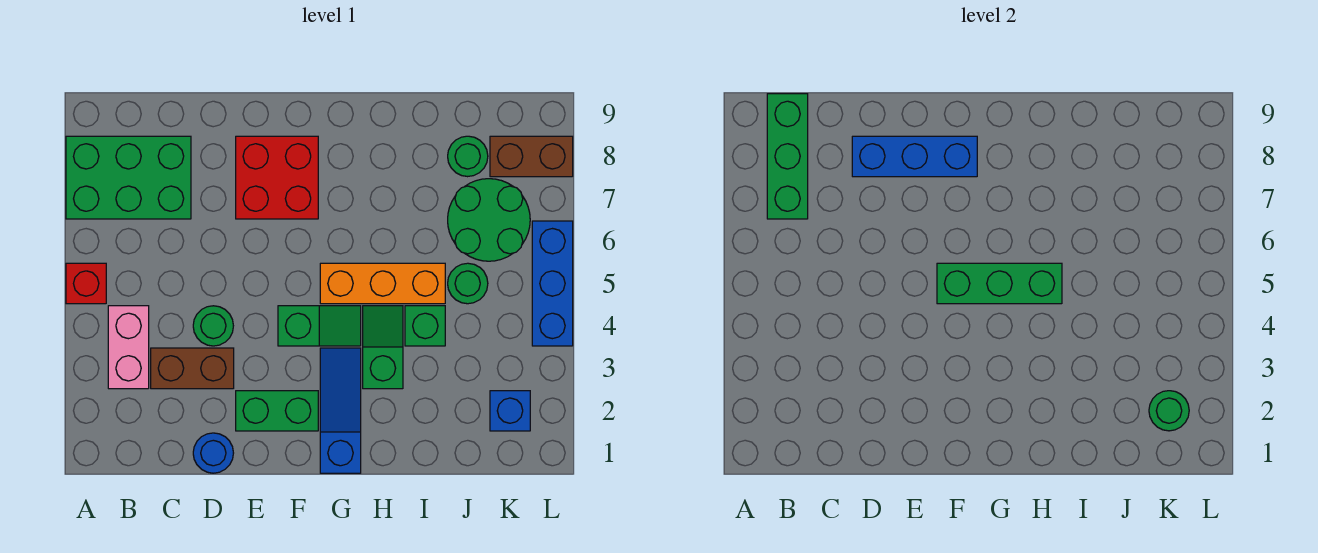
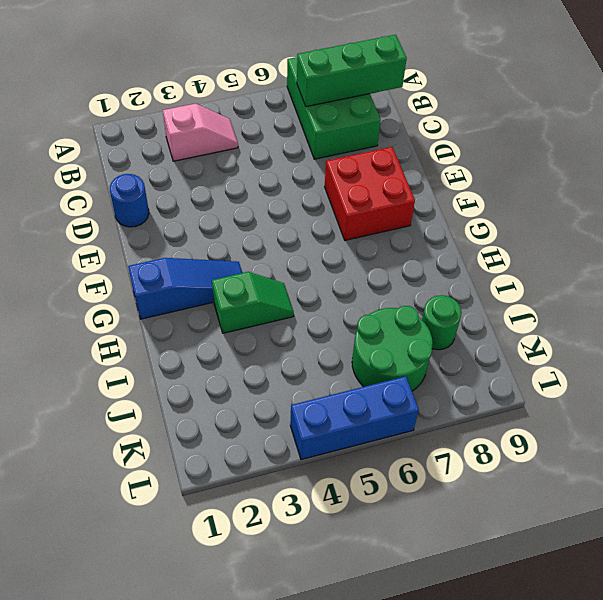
pink slope B3:B4 level 1 top 3 -> pink brick B3:B4 level 1
none -> red brick A5 level 1
none -> brown brick C3:D3 level 1
none -> green round brick D4 level 1

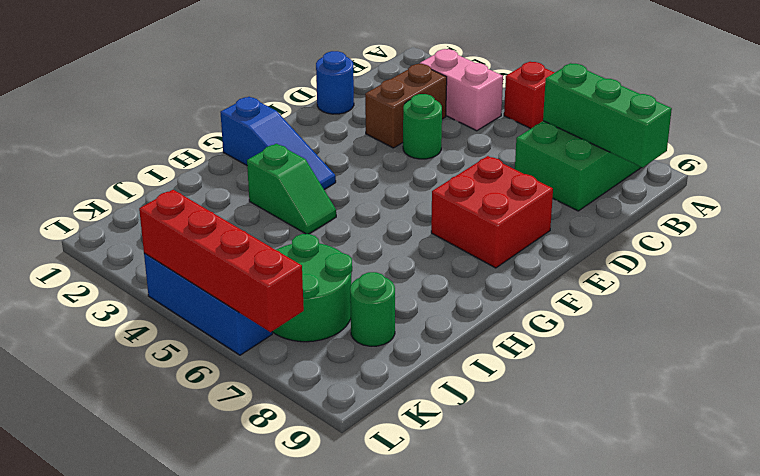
red brick L4:L7 level 2 -> none
none -> green brick E2:F2 level 1
none -> green slope F4:G4 level 1 top F
none -> orange brick G5:I5 level 1

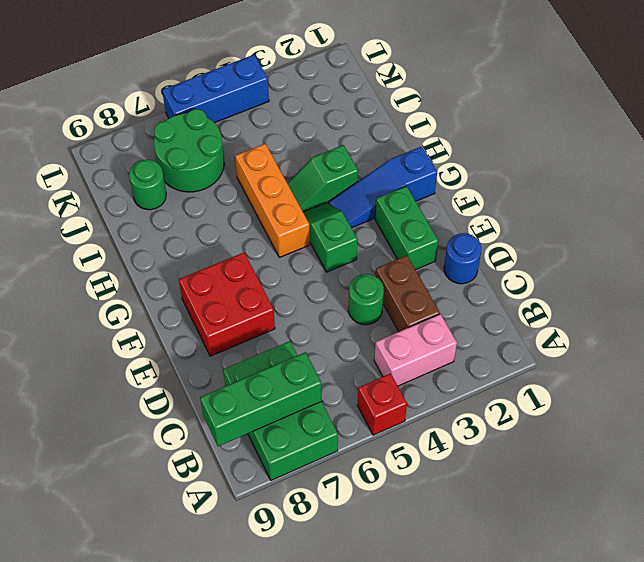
none -> green brick I4 level 1
none -> green round brick J5 level 1
none -> blue brick K2 level 1

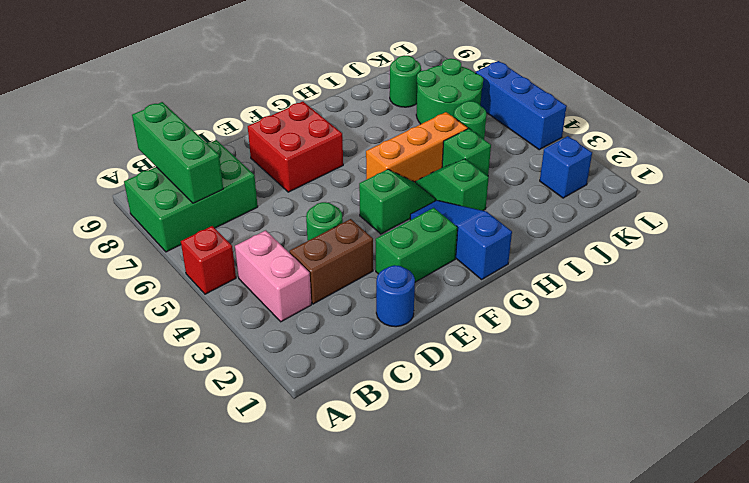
none -> brown brick K8:L8 level 1
none -> blue brick D8:F8 level 2
none -> green brick F5:H5 level 2

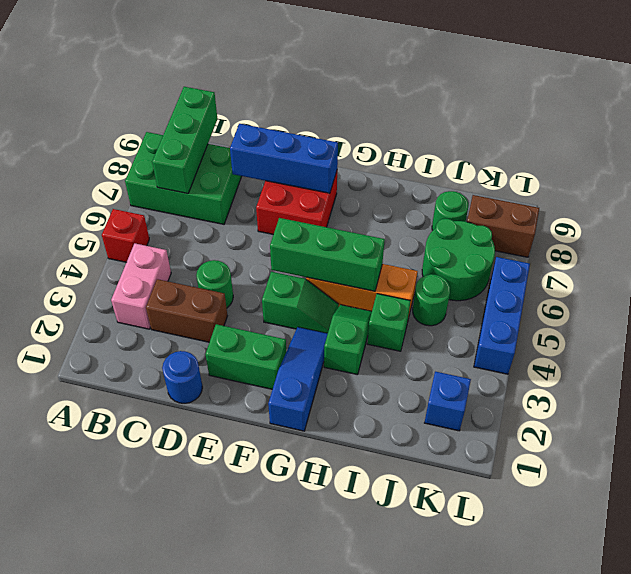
none -> green round brick K2 level 2

